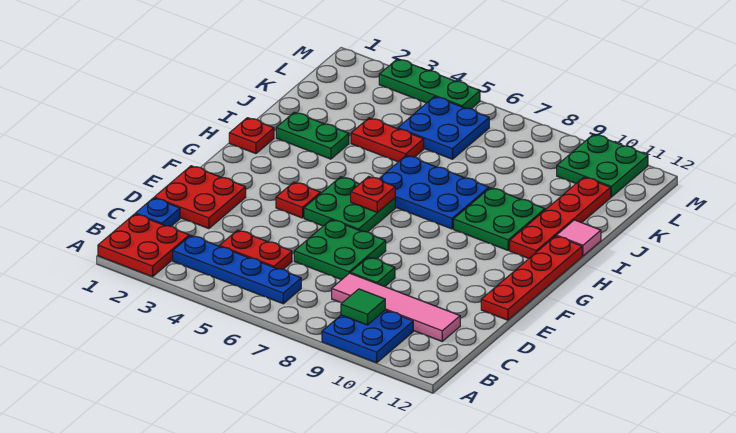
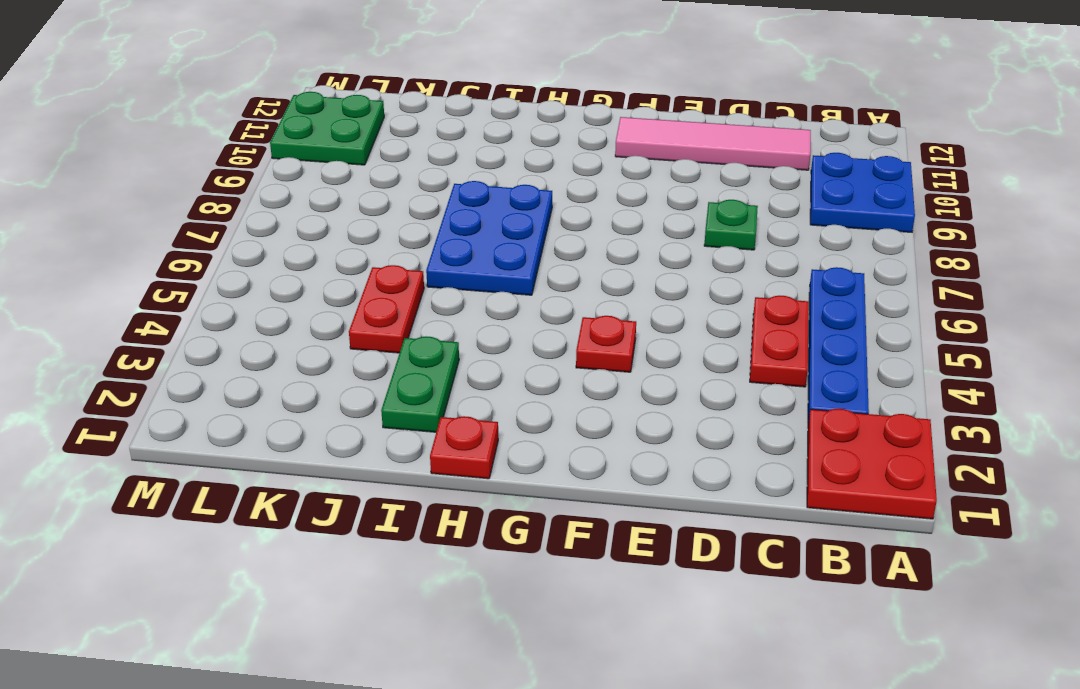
pink tile C11:F11 level 1 -> pink tile C8:C11 level 1
none -> blue plate C1 level 1
none -> red plate D1:E2 level 1
none -> green plate D6:E7 level 1

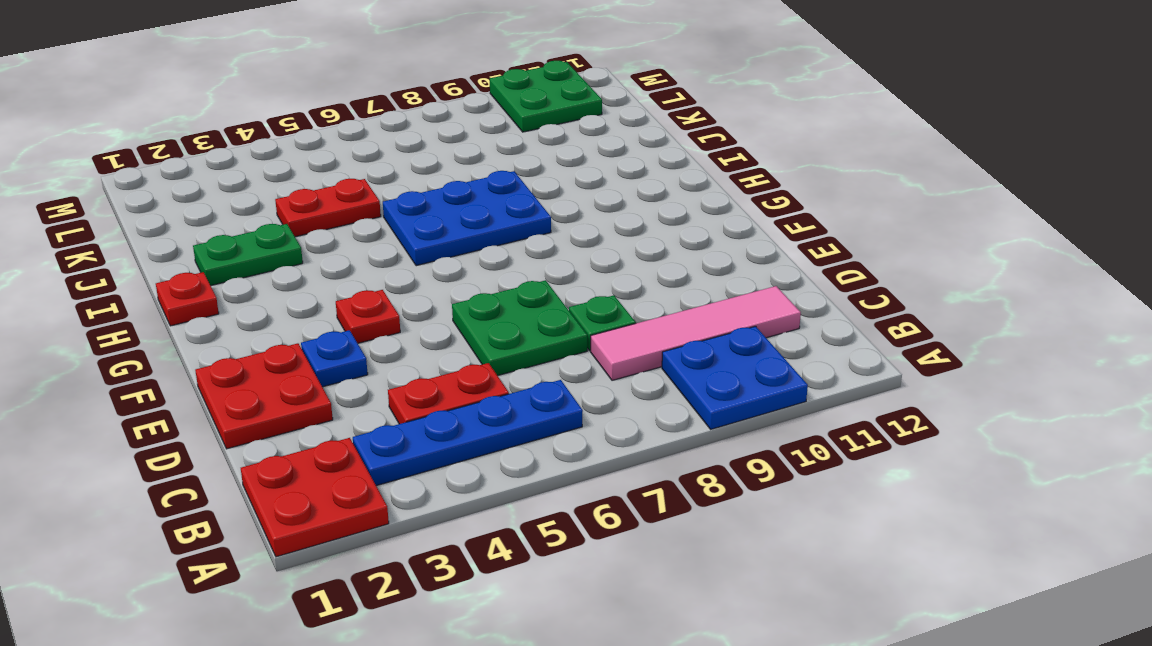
blue plate E3 level 1 -> blue plate C1 level 1
none -> red plate E12:H12 level 1
none -> green plate F5:G6 level 1
none -> green plate H9:I10 level 1

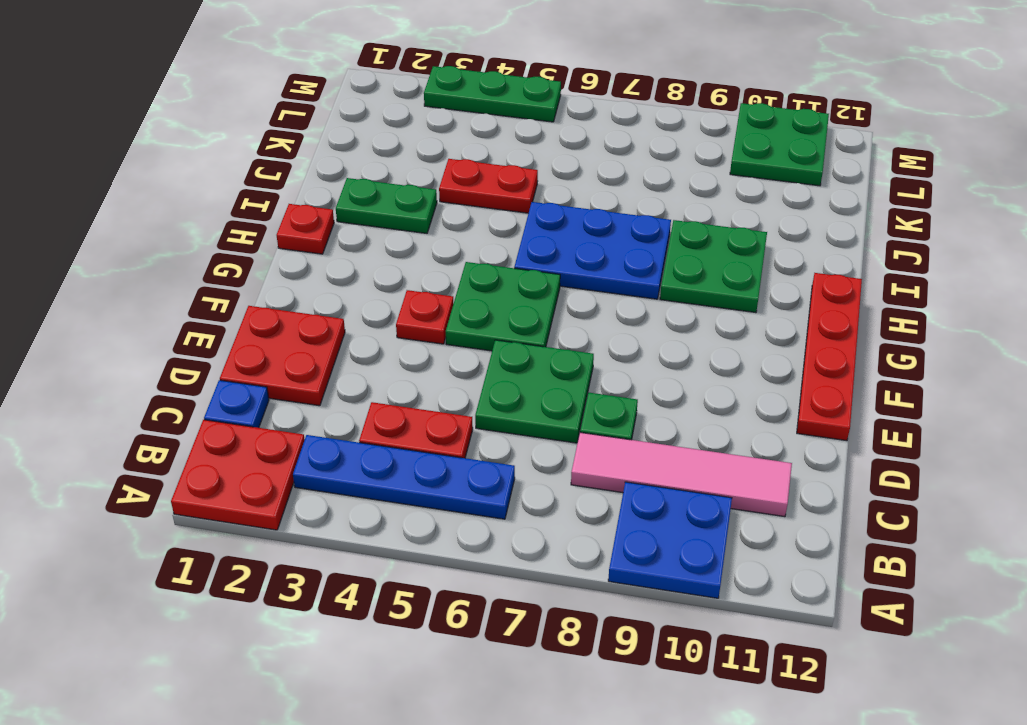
none -> red plate H11:K11 level 1
none -> pink tile I12 level 1
none -> blue plate K5:L6 level 1

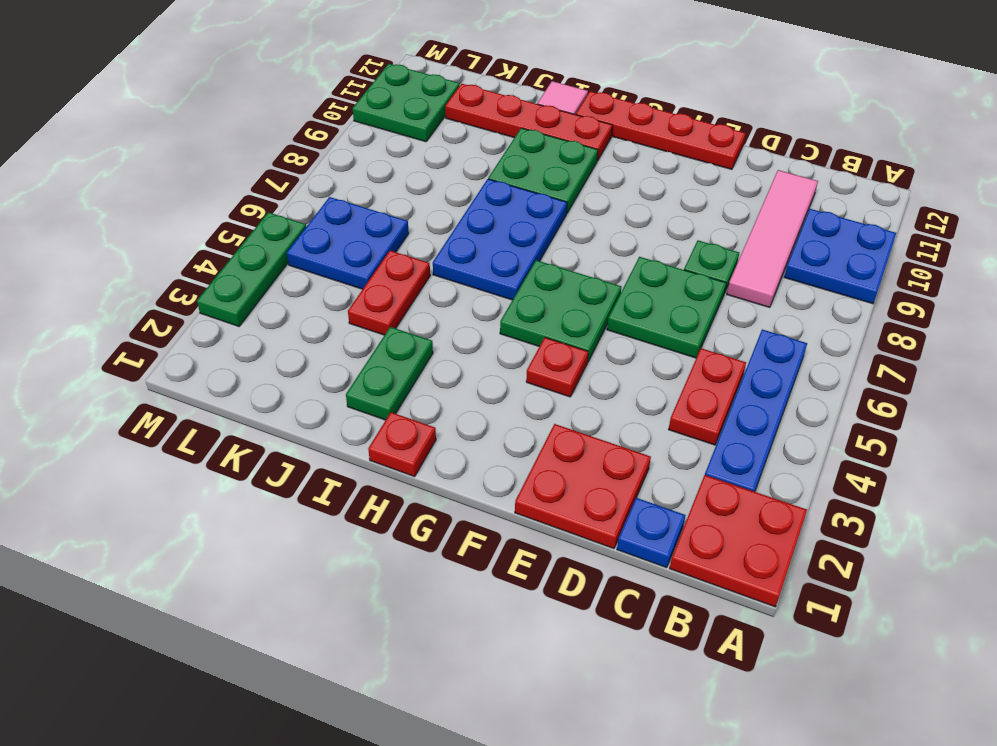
none -> green tile B9 level 2
none -> red plate G6 level 2

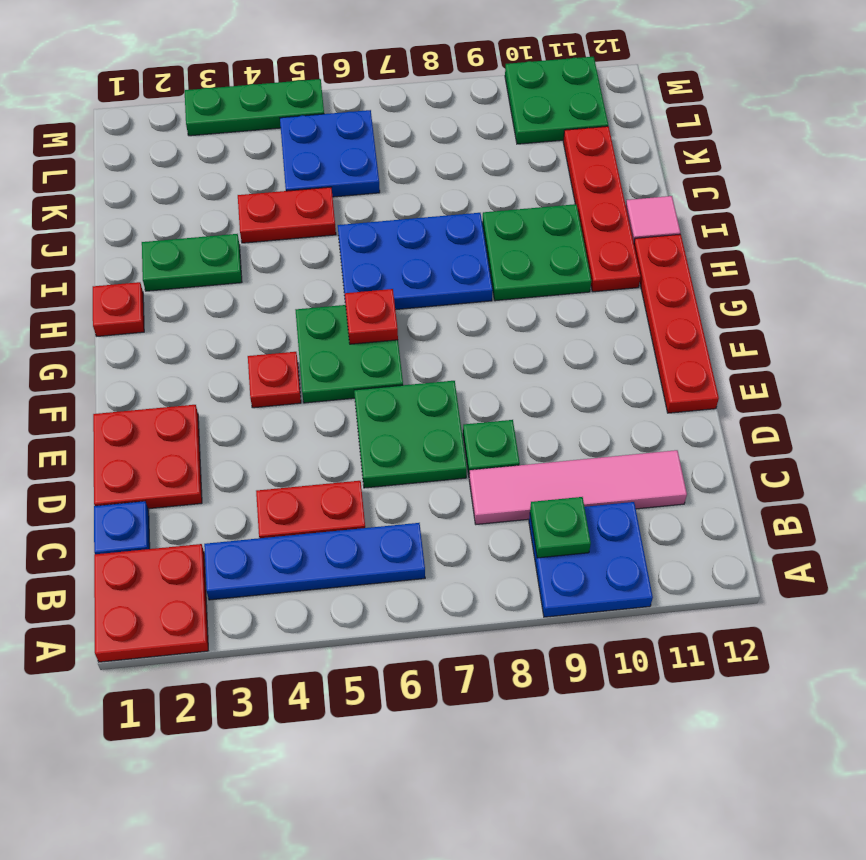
green plate B9 level 2 -> green tile B9 level 2

